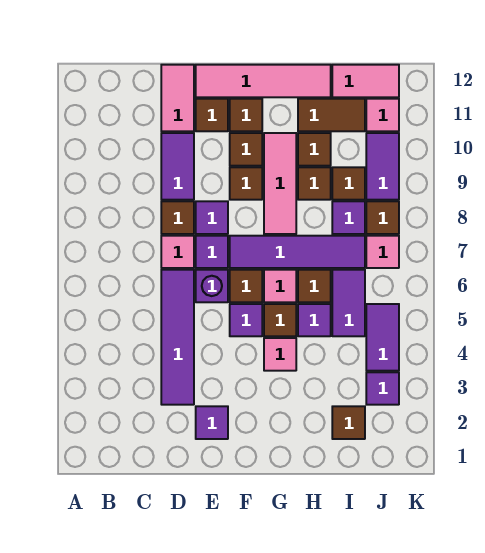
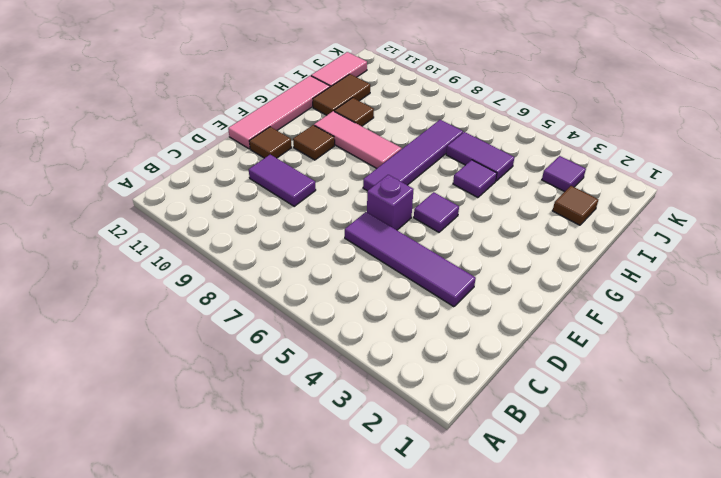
none -> pink tile D7 level 1
none -> brown tile D8 level 1
none -> pink tile D11:D12 level 1
none -> purple tile E2 level 1

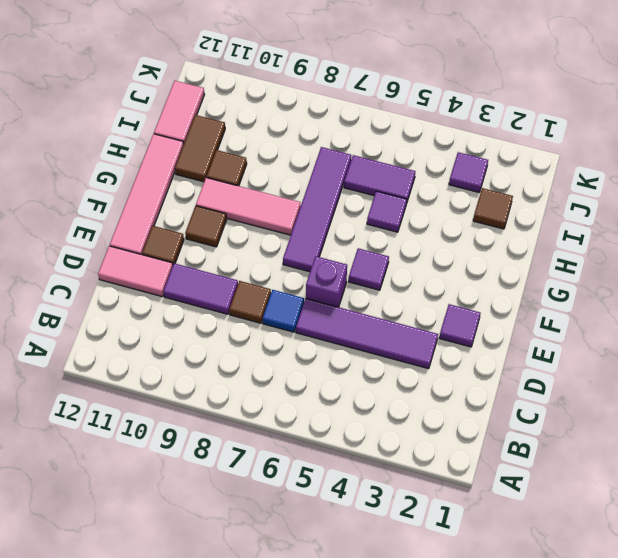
blue tile D7 level 1 -> pink tile D7 level 1
none -> purple tile E7 level 1
none -> purple tile E8 level 1
none -> brown tile F6 level 1
none -> brown tile F9 level 1

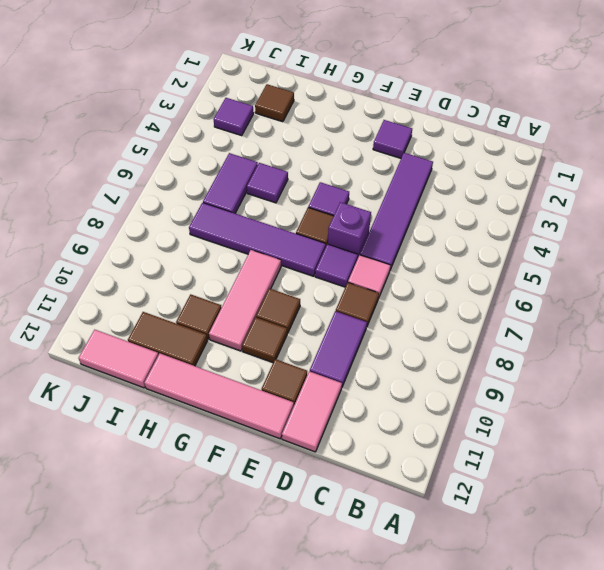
none -> purple tile E8 level 1
none -> brown tile F11 level 1
none -> pink tile G4 level 1
none -> brown tile G5 level 1

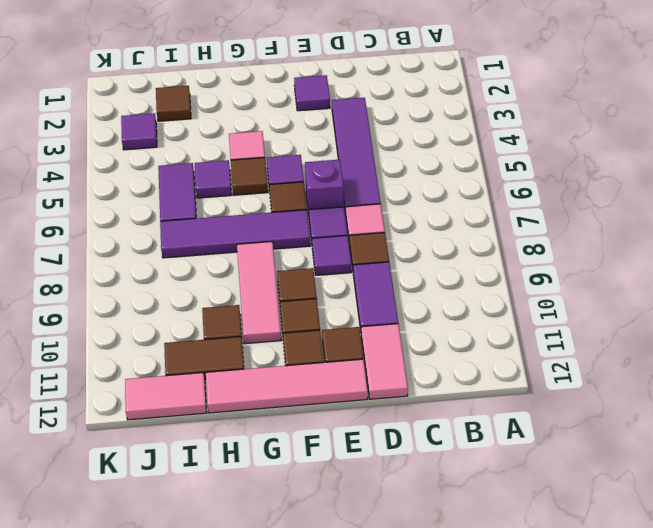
none -> pink tile G6 level 1
none -> brown tile H6 level 1
none -> brown tile H9 level 1
none -> purple tile I8 level 1

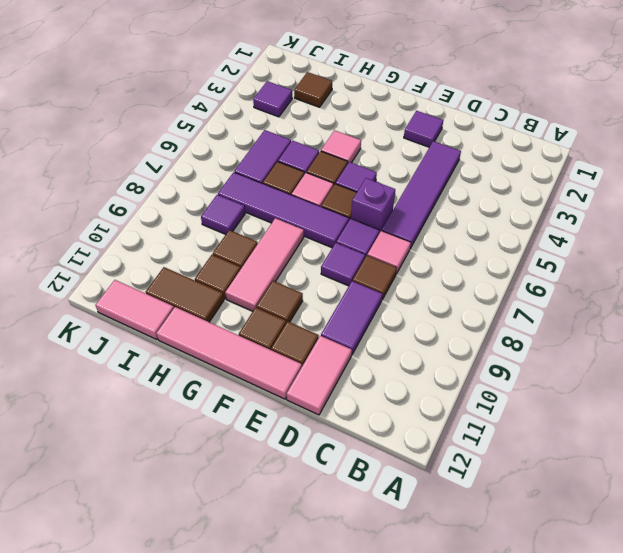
none -> brown tile F9 level 1
none -> brown tile I9 level 1
none -> purple tile J4:J5 level 1
none -> pink tile J7 level 1

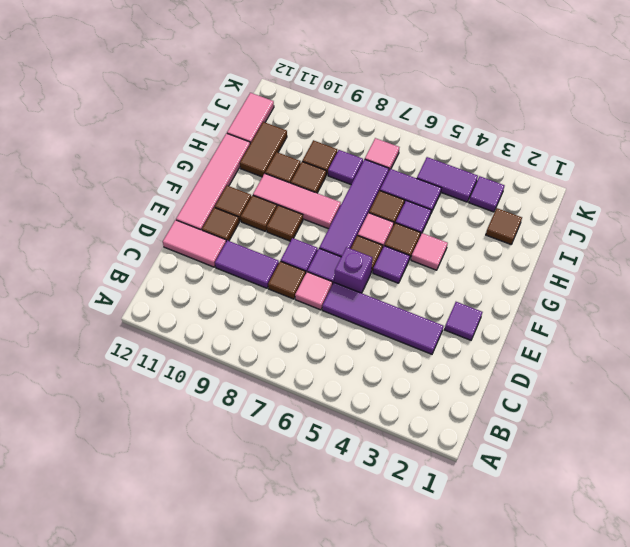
none -> brown tile J8 level 1
none -> purple tile J9:J10 level 1
none -> pink tile J11 level 1

